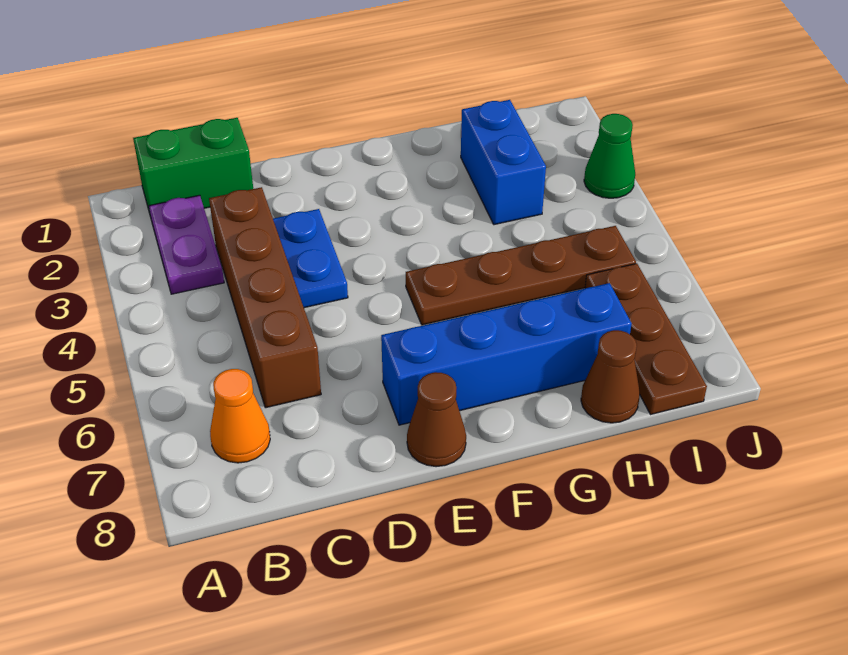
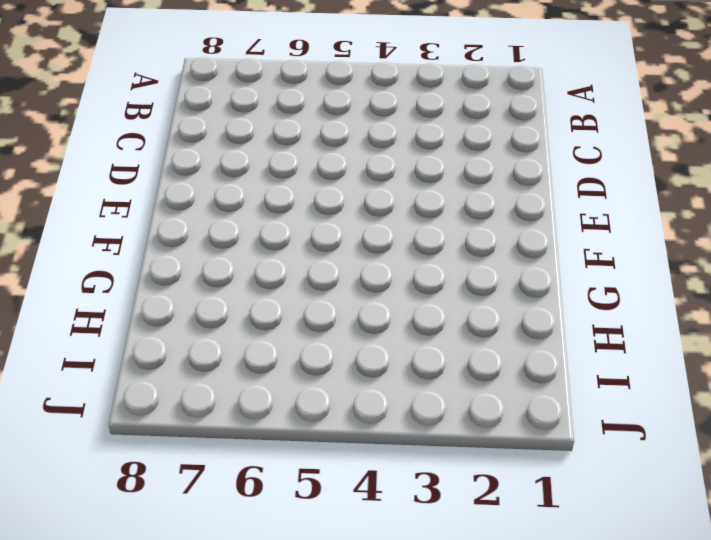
none -> green brick B1:C1 level 1
none -> purple plate B2:B3 level 1
none -> orange cone B7 level 1

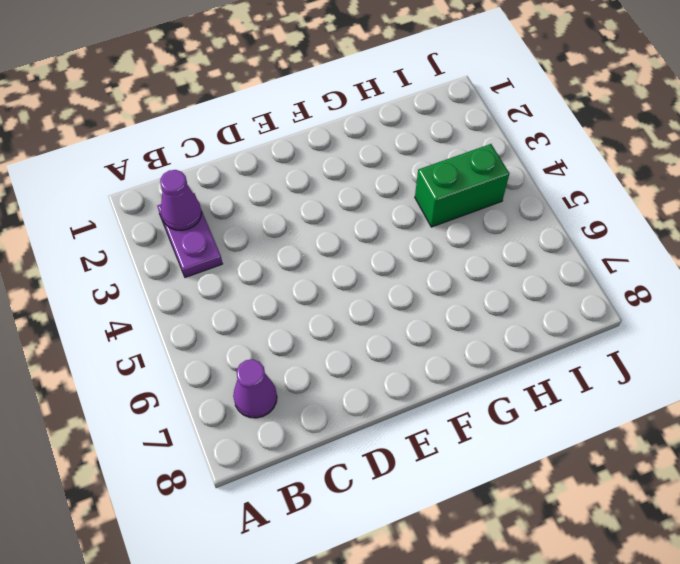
purple cone B2 level 2 -> none
purple cone B7 level 1 -> orange cone B7 level 1
green brick H4:I4 level 1 -> green brick B1:C1 level 1
none -> brown brick C3:C6 level 1
none -> blue plate D3:D4 level 1
none -> blue brick E7:H7 level 1

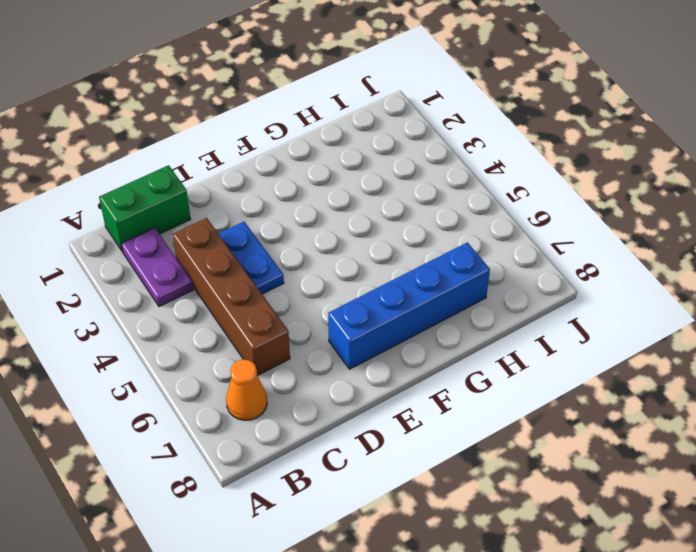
none -> brown cone E8 level 1
none -> brown plate F5:I5 level 1
none -> blue brick H2:H3 level 1

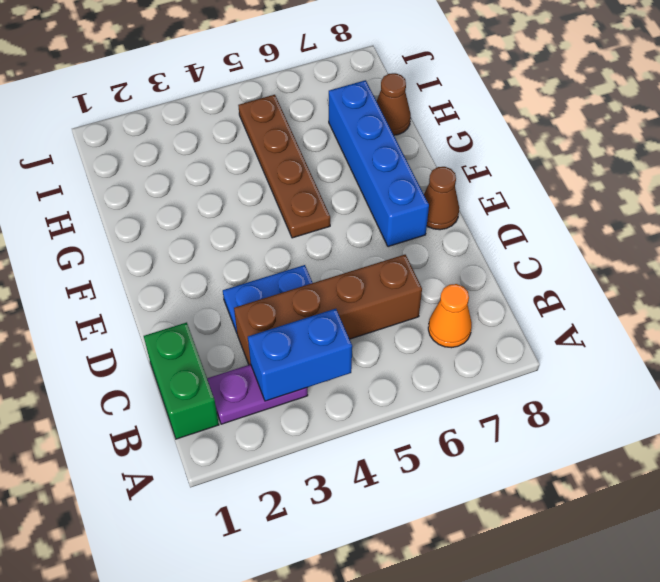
blue brick B3:B4 level 2 -> blue brick H2:H3 level 1
none -> brown plate I6:I8 level 1
none -> green cone J3 level 1

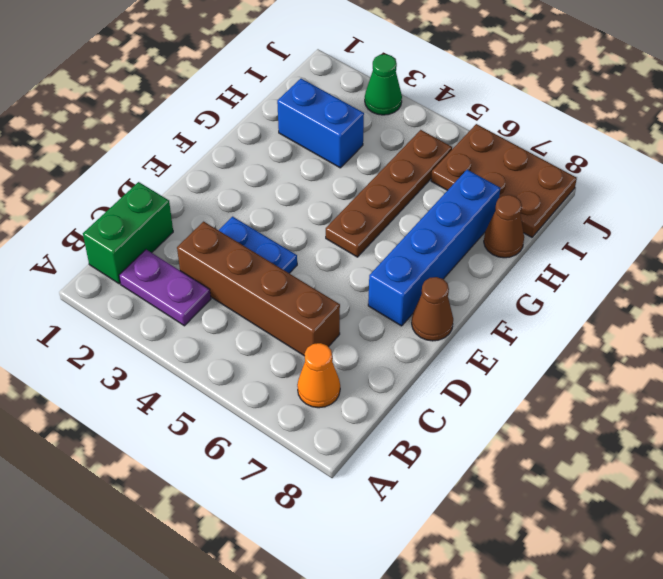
brown plate I6:J8 level 1 -> brown plate I6:I8 level 1

